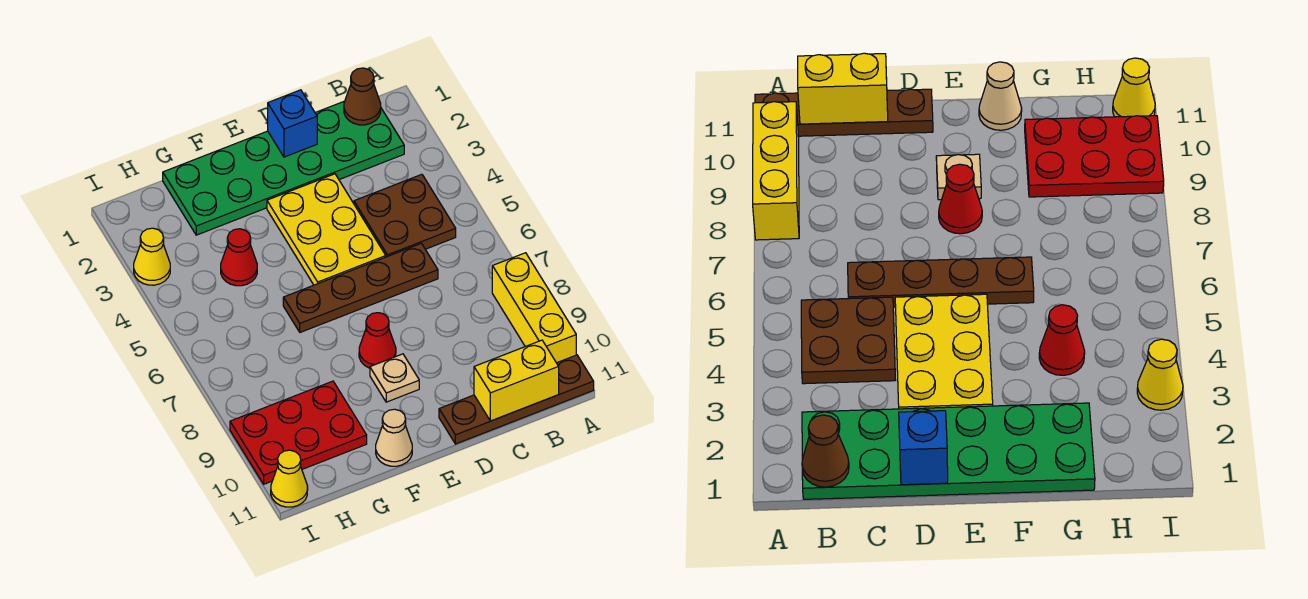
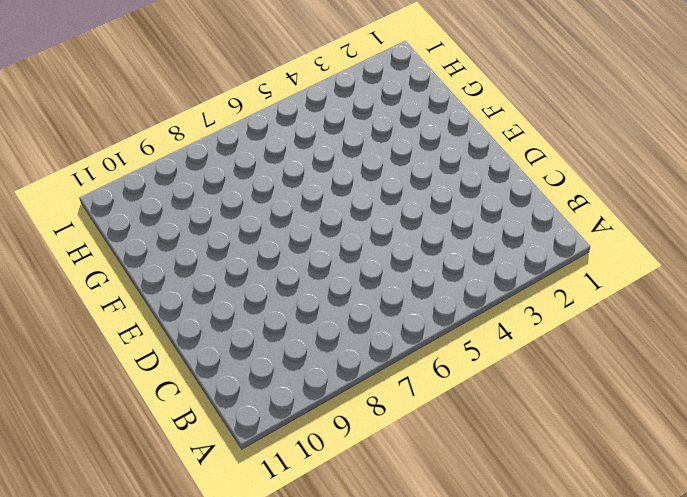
none -> yellow brick A8:A10 level 1
none -> brown plate A11:D11 level 1
none -> green plate B1:G2 level 1

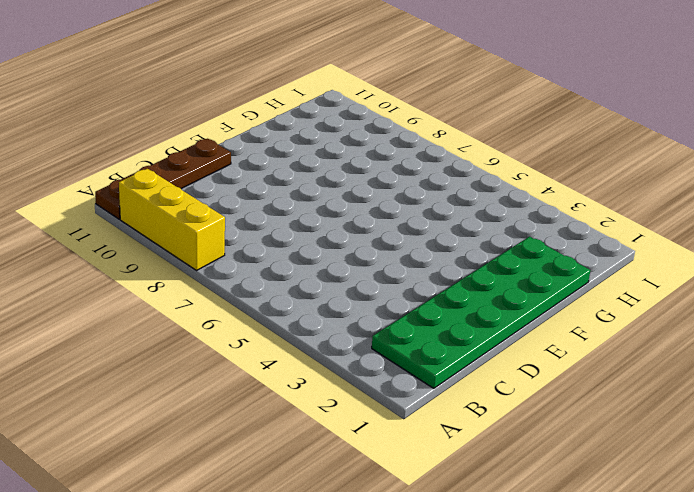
none -> brown plate B4:C5 level 1
none -> brown plate C6:F6 level 1
none -> yellow plate D3:E5 level 1

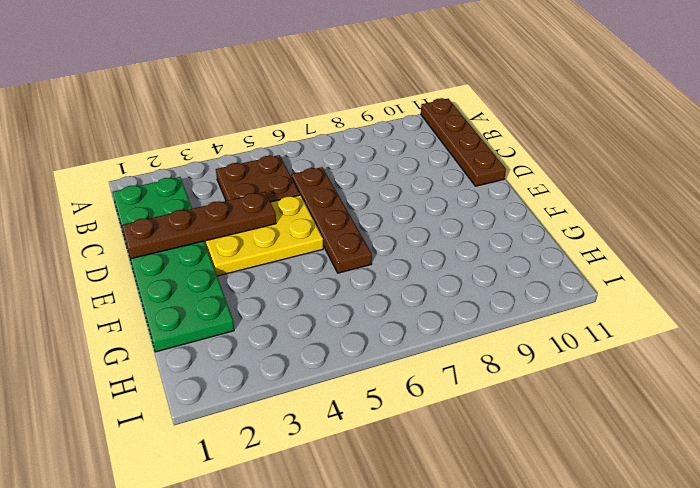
brown plate D1:D4 level 2 -> blue brick D1 level 2
none -> yellow brick A8:A10 level 1
none -> red cone E8 level 1
none -> tan plate E9 level 1

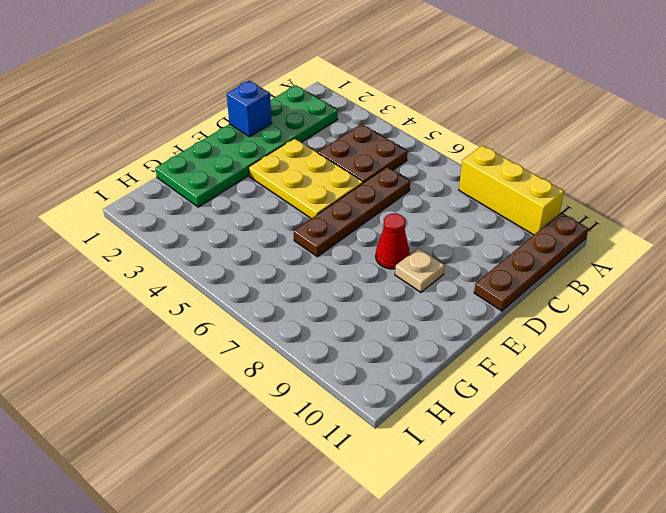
none -> tan cone F11 level 1
none -> red cone G4 level 1
none -> red plate G9:I10 level 1

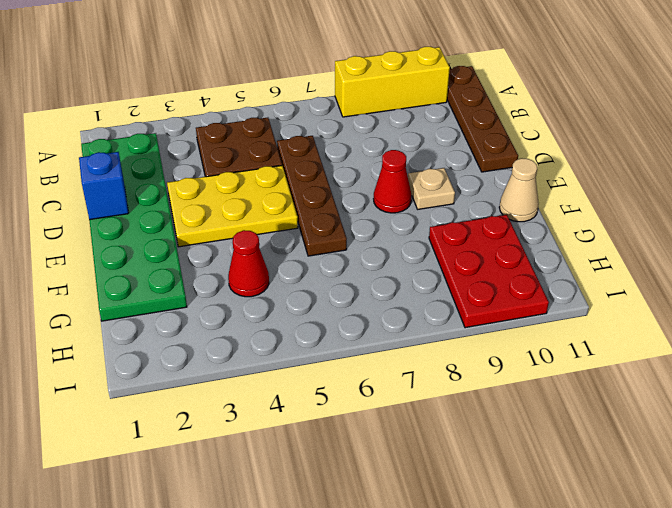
none -> yellow cone I3 level 1
none -> yellow cone I11 level 1
none -> brown cone B1 level 2

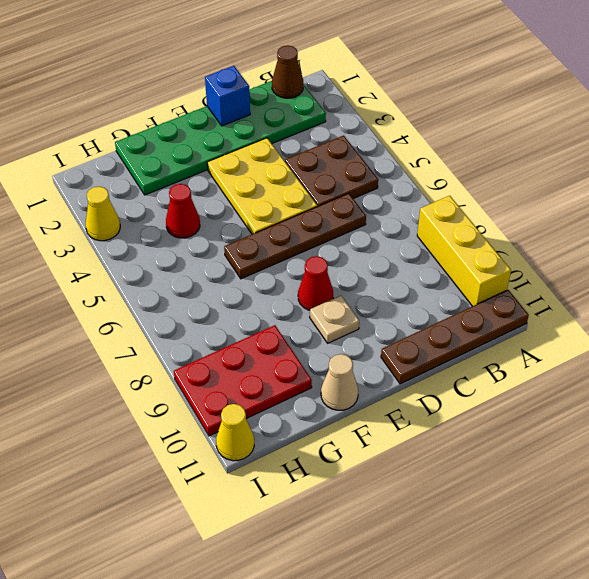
none -> yellow brick B11:C11 level 2

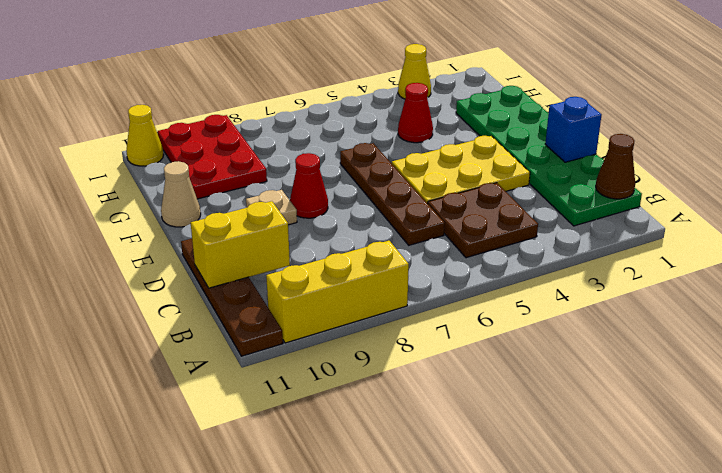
yellow brick C10:C11 level 2 -> yellow brick B11:C11 level 2

